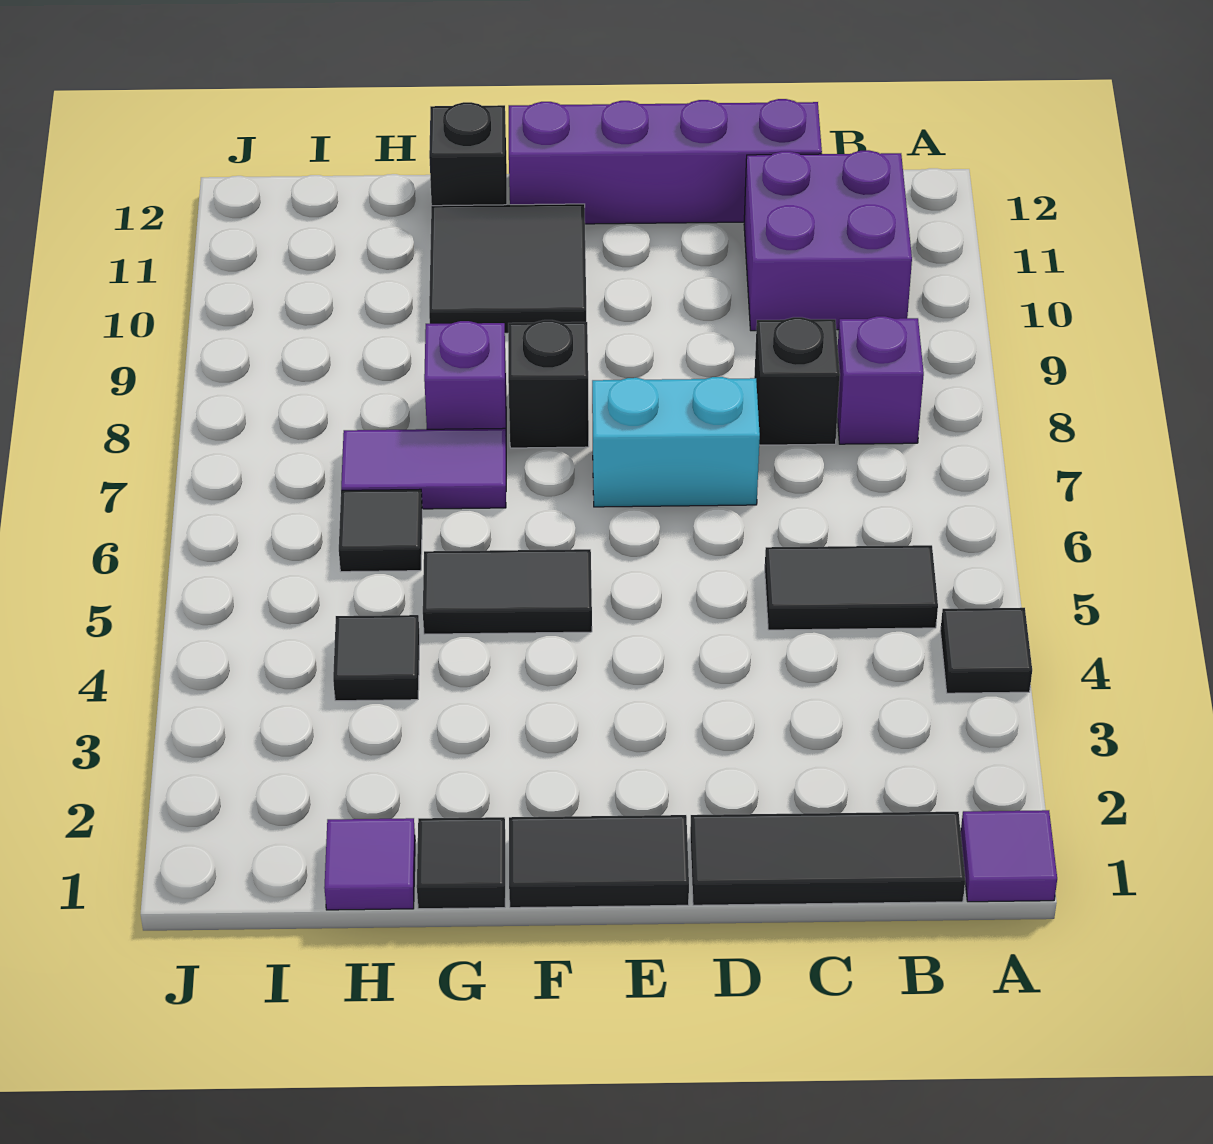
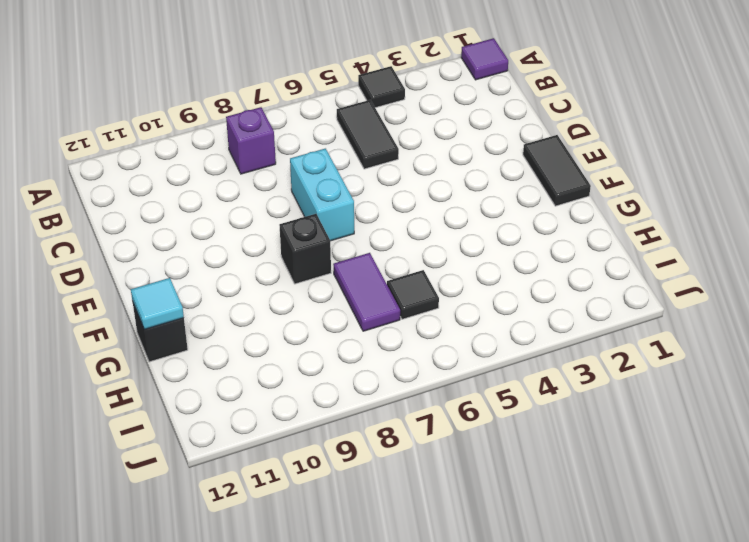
cyan tile G12 level 2 -> none
none -> black tile B1:D1 level 1
none -> purple brick B10:C11 level 1
none -> black brick C8 level 1

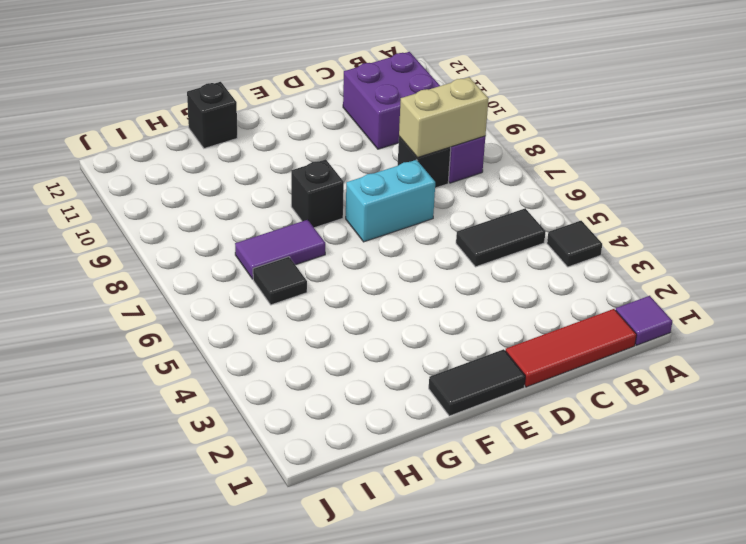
red tile B1:D1 level 1 -> black tile B1:D1 level 1
tan brick B8:C8 level 2 -> none
none -> purple brick C12:F12 level 1
none -> black tile F5:G5 level 1
none -> black tile F10:G11 level 1

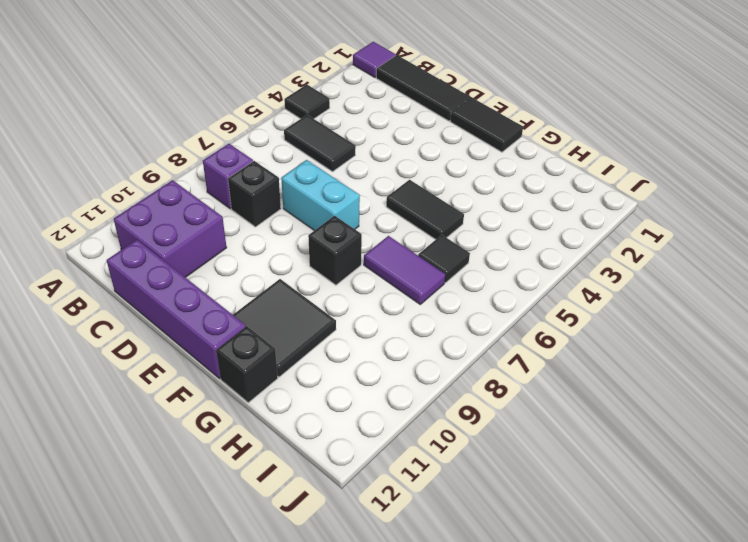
none -> black tile G1 level 1
none -> purple brick G8 level 1
none -> purple tile H1 level 1

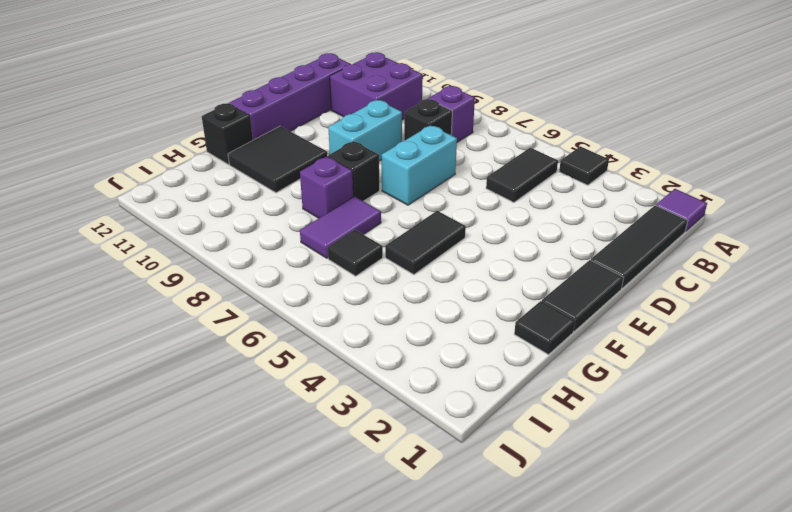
cyan brick D9:E9 level 1 -> none
none -> purple tile H1 level 1
none -> black tile H4 level 1

